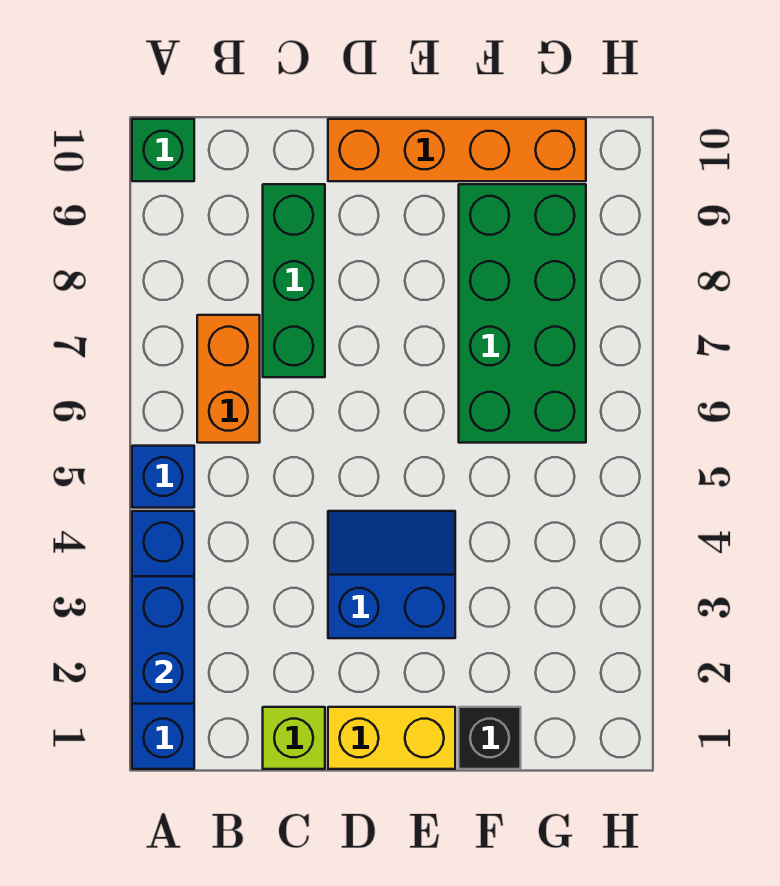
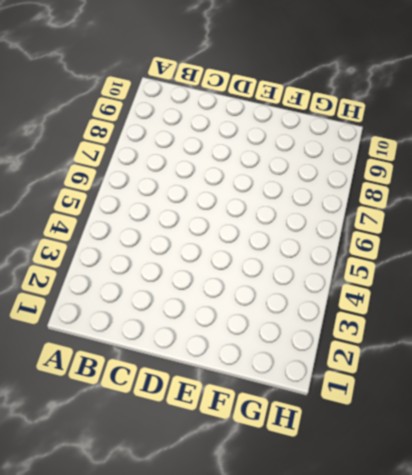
none -> blue brick A1:A4 level 1
none -> blue brick A5 level 1
none -> green brick A10 level 1

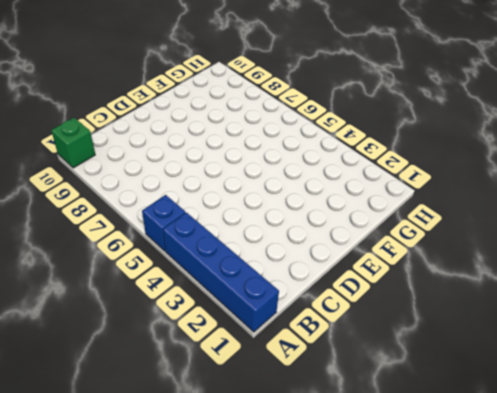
none -> orange brick B6:B7 level 1
none -> lime brick C1 level 1
none -> green brick C7:C9 level 1

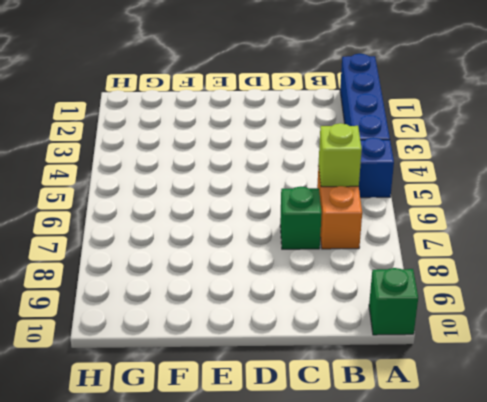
lime brick B6 level 2 -> lime brick C1 level 1
green brick C7 level 1 -> green brick C7:C9 level 1
none -> yellow brick D1:E1 level 1
none -> blue slope D3:E4 level 1 top 3
none -> orange brick D10:G10 level 1

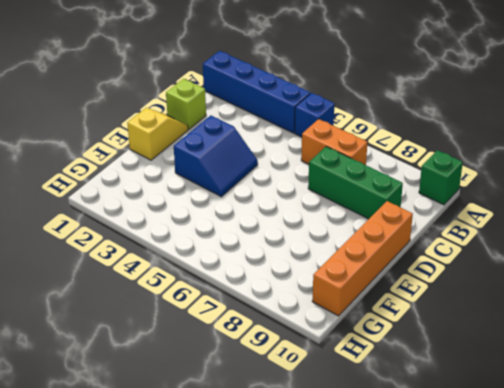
yellow slope D1:E1 level 1 top E -> yellow brick D1:E1 level 1
none -> black brick F1 level 1
none -> green brick F6:G9 level 1
none -> blue brick A2:A3 level 2

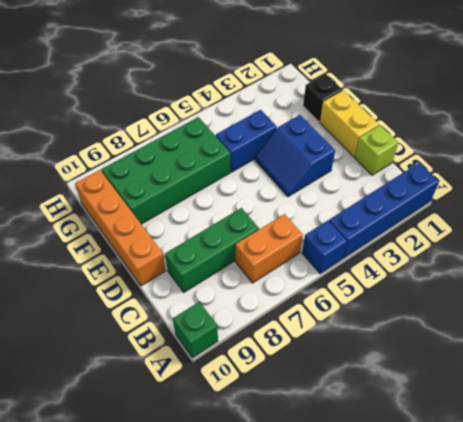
blue brick F4:F5 level 1 -> blue brick A2:A3 level 2

